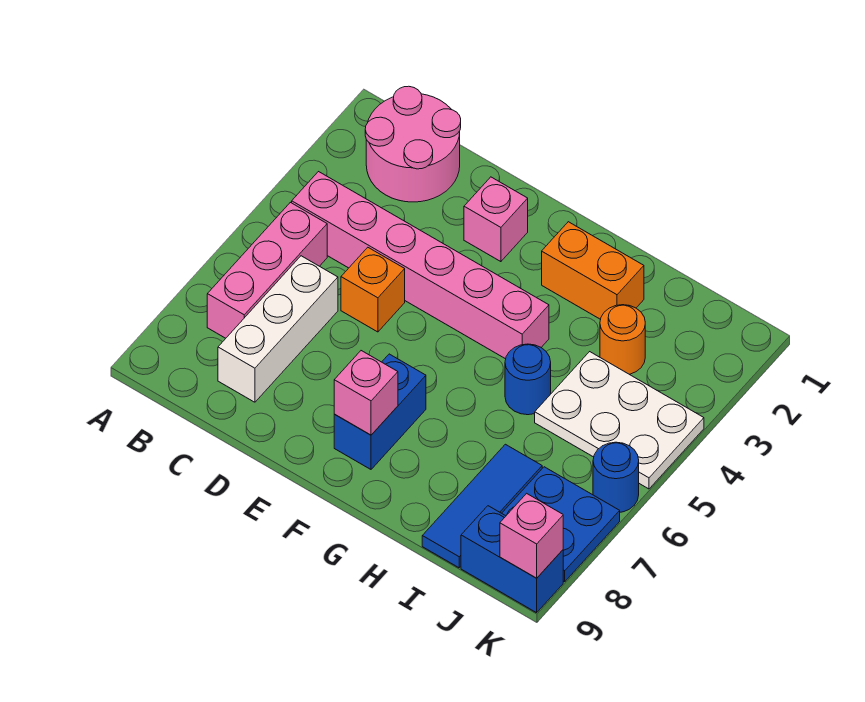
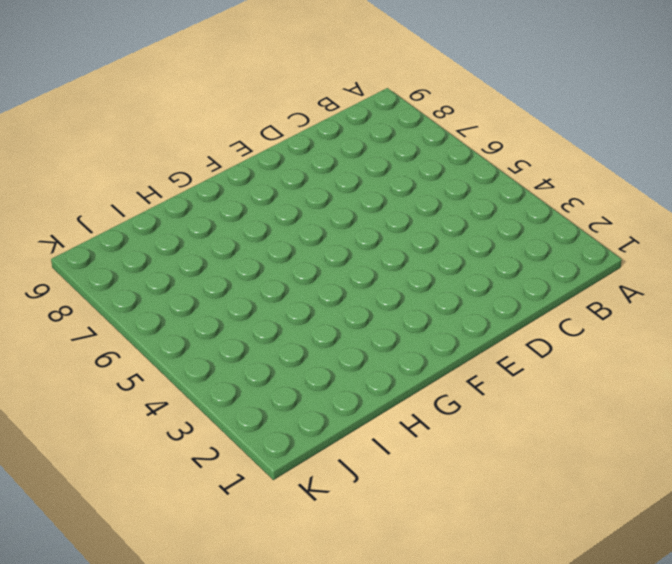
none -> pink round brick B1:C2 level 1
none -> pink brick B4:G4 level 1
none -> pink brick B5:B7 level 1

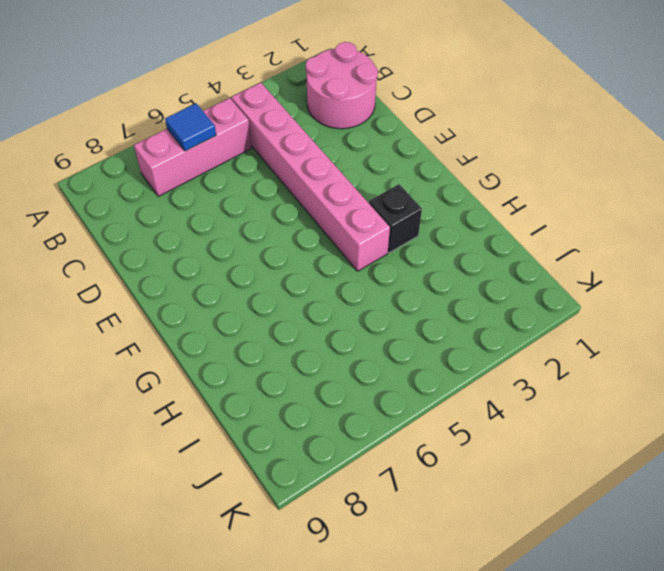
blue tile B6 level 2 -> none
black brick G3 level 1 -> none
none -> white brick C6:C8 level 1
none -> orange brick D5 level 1
none -> pink brick E2 level 1

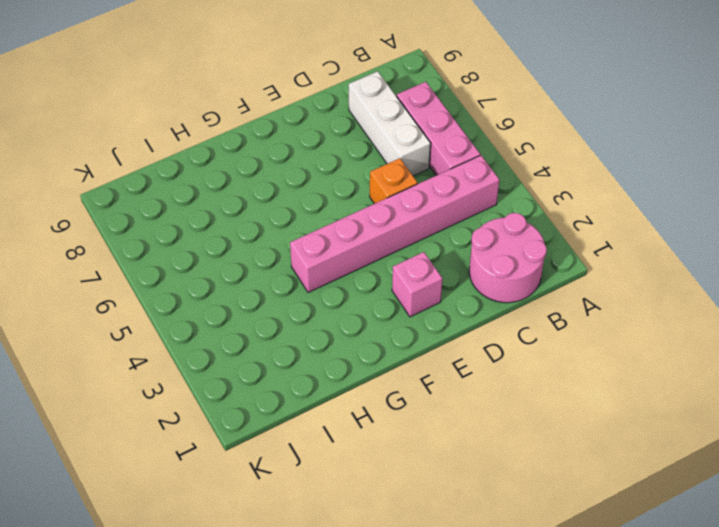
none -> blue brick F7:F8 level 1
none -> orange brick G2:H2 level 1
none -> blue round brick H5 level 1

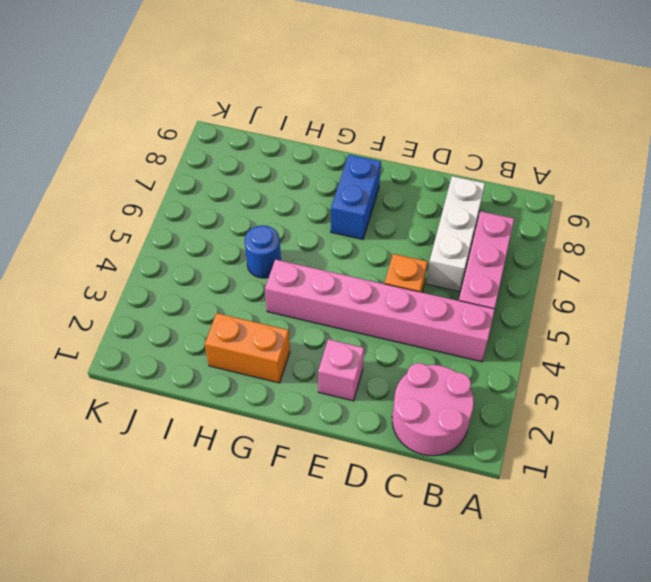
none -> orange round brick I3 level 1
none -> white plate I4:K5 level 1
none -> blue tile I7:I9 level 1

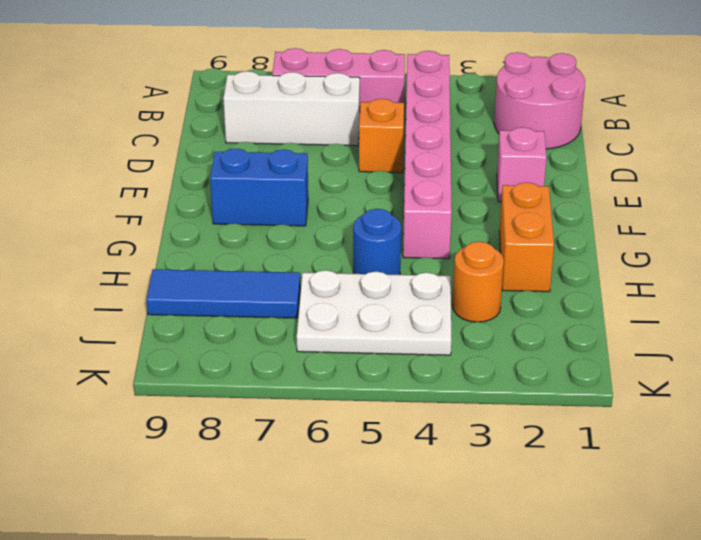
white plate I4:J6 level 1 -> white plate I4:K5 level 1
none -> blue plate J7:K8 level 1
none -> blue brick J9:K9 level 1
none -> blue round brick K6 level 1

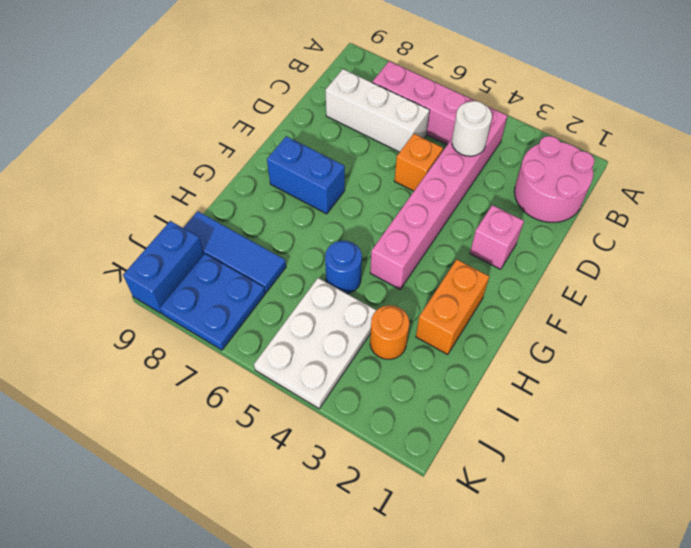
white round brick C4 level 2 -> none
none -> blue round brick K6 level 1
none -> pink brick F8 level 2
none -> pink brick K9 level 2

